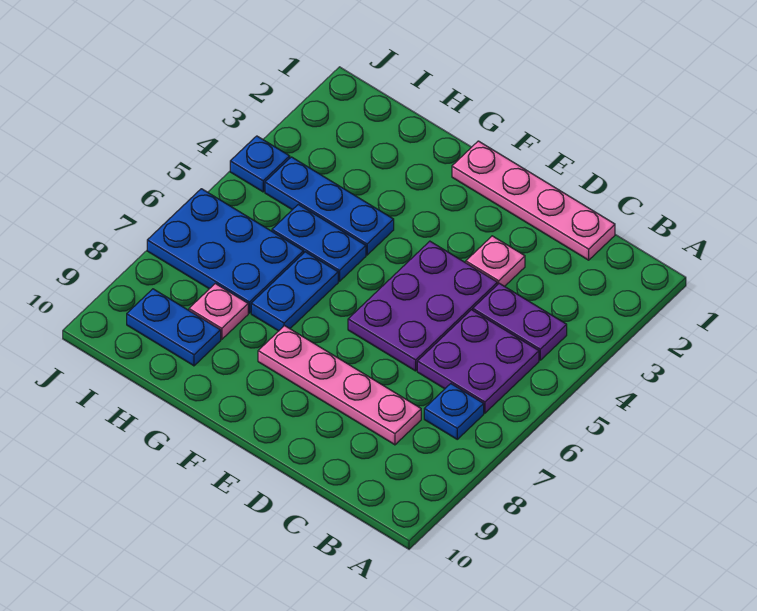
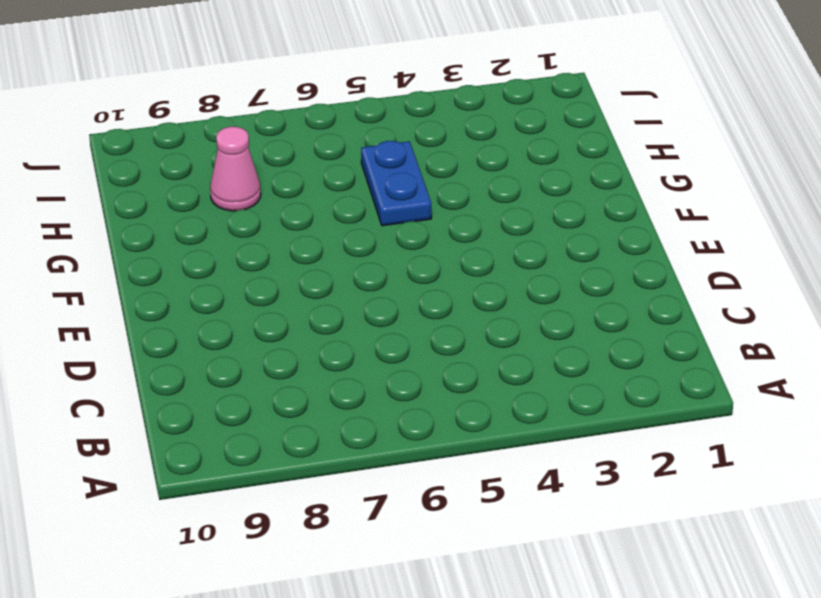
pink cone H8 level 1 -> pink plate H8 level 1
none -> purple plate B4:C4 level 1
none -> purple plate B5:C6 level 1
none -> blue plate B7 level 1

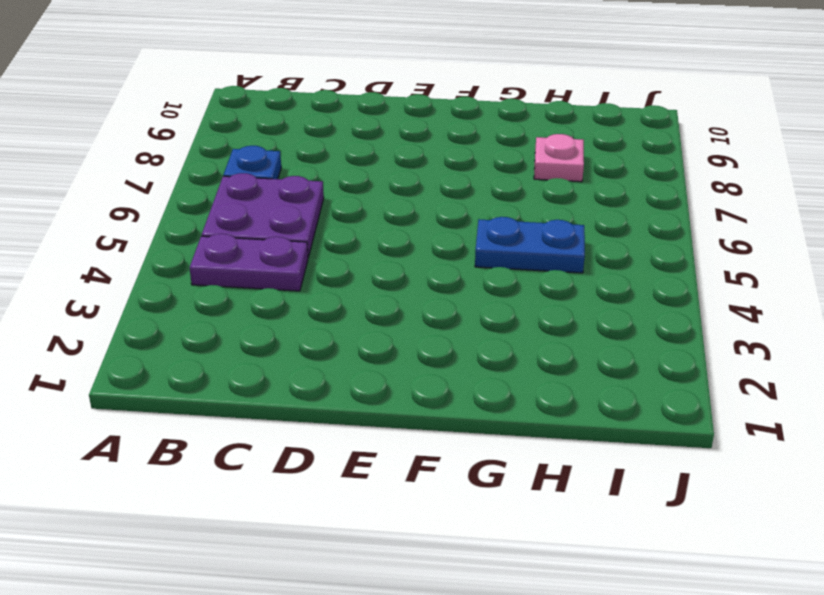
none -> pink plate C1:F1 level 1
none -> pink plate C8:F8 level 1
none -> pink plate D3 level 1

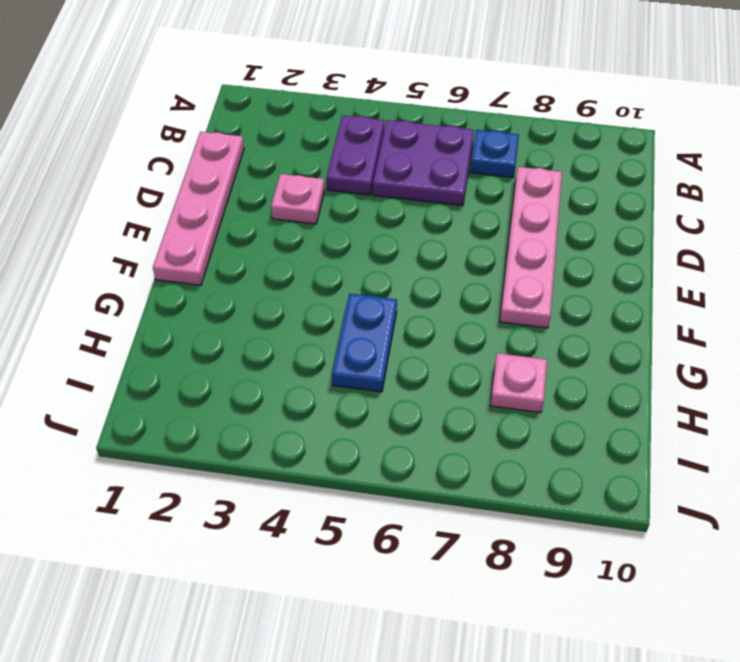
none -> purple plate D4:E6 level 1
none -> blue plate G4:I4 level 1
none -> blue plate G6:G7 level 1

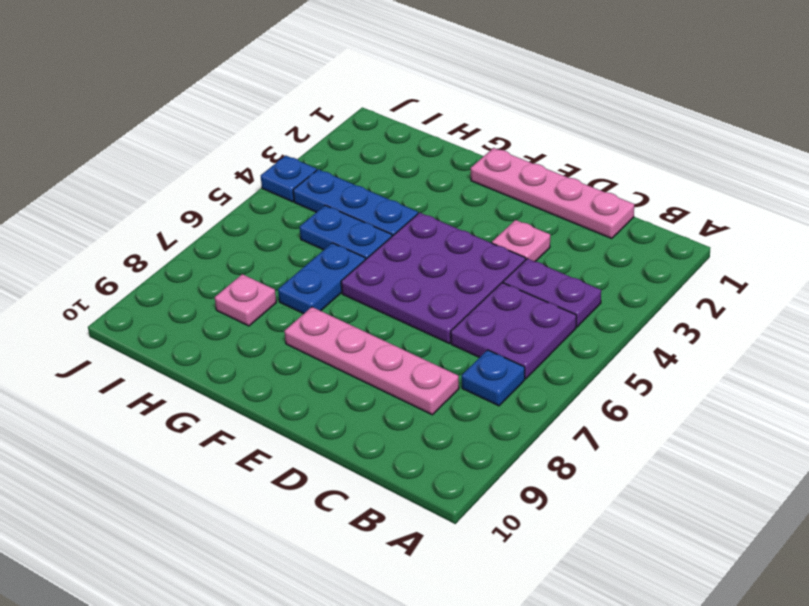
purple plate D4:F6 level 1 -> purple plate D4:E6 level 1
none -> blue plate H6:J7 level 1
none -> blue plate H9:I9 level 1

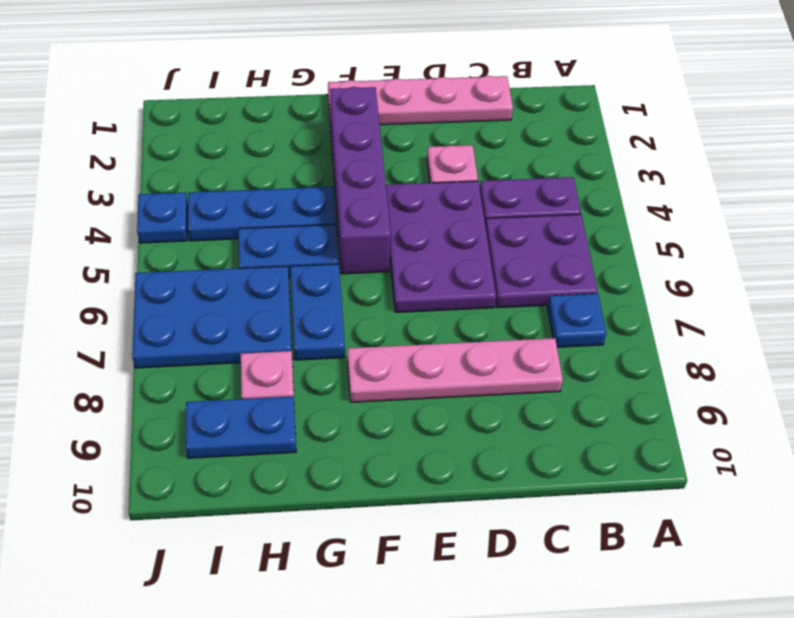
purple brick F2:F5 level 1 -> none

